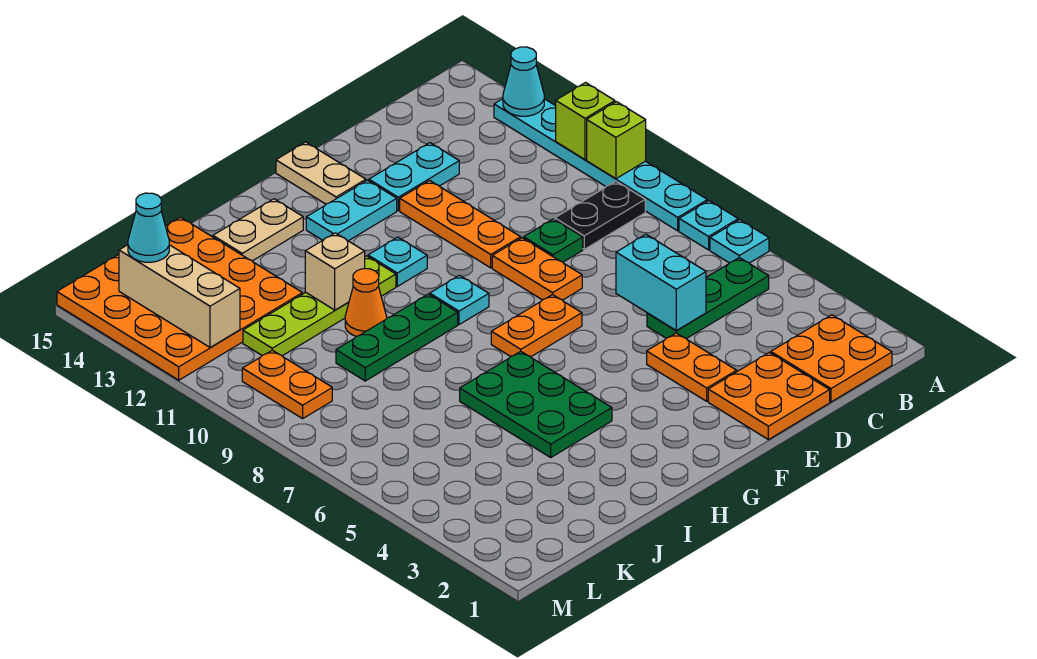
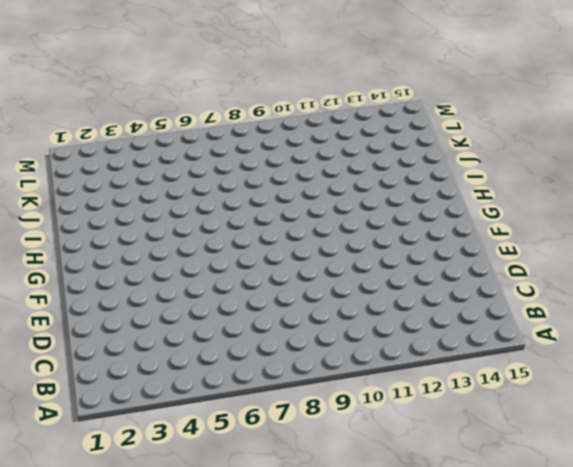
none -> cyan plate A6 level 1
none -> cyan plate A7 level 1
none -> cyan plate A8:A13 level 1
none -> orange plate B1:C2 level 1

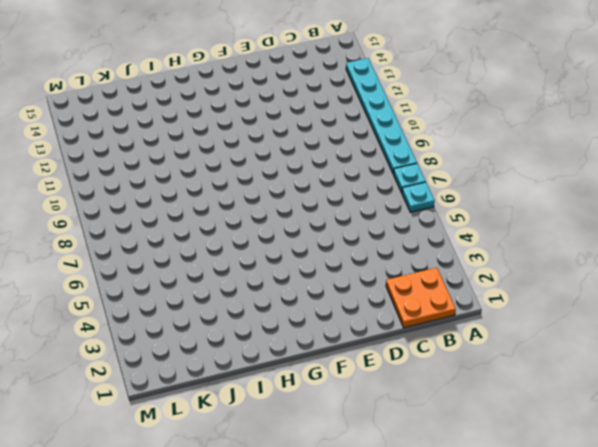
none -> green plate B5:D5 level 1
none -> black plate B9:C9 level 1
none -> orange plate D1:E2 level 1
none -> green plate D9 level 1

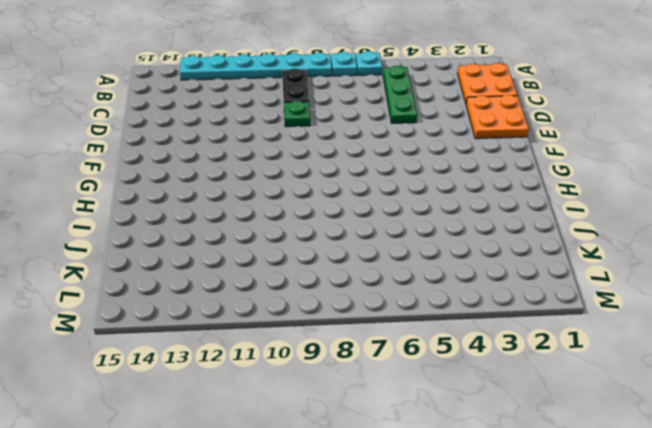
none -> cyan plate D13:E13 level 1
none -> orange plate E3:E4 level 1
none -> orange plate E8:E9 level 1
none -> orange plate E10:E12 level 1

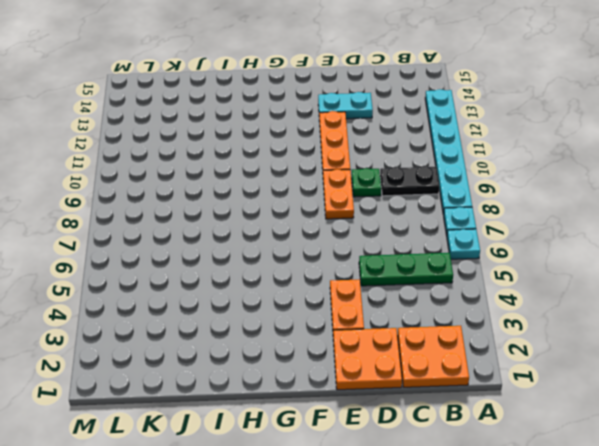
none -> orange plate F7:G7 level 1
none -> cyan plate F13:G13 level 1
none -> tan plate F14:F15 level 1
none -> cyan plate G9 level 1

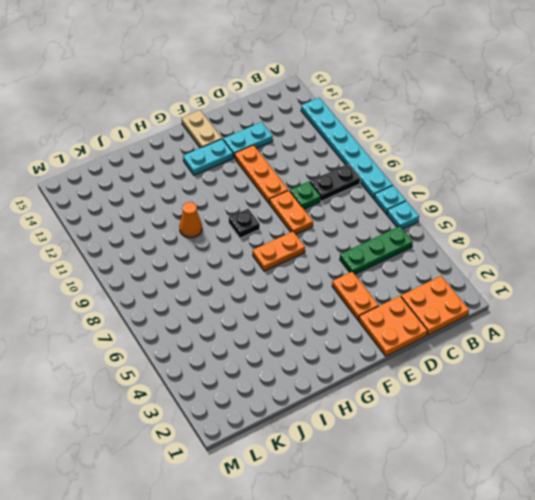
black plate G9 level 1 -> cyan plate G9 level 1
none -> cyan plate G11 level 1
none -> green plate H4:I6 level 1
none -> green plate H9:J9 level 1
none -> lime plate H11:K11 level 1

